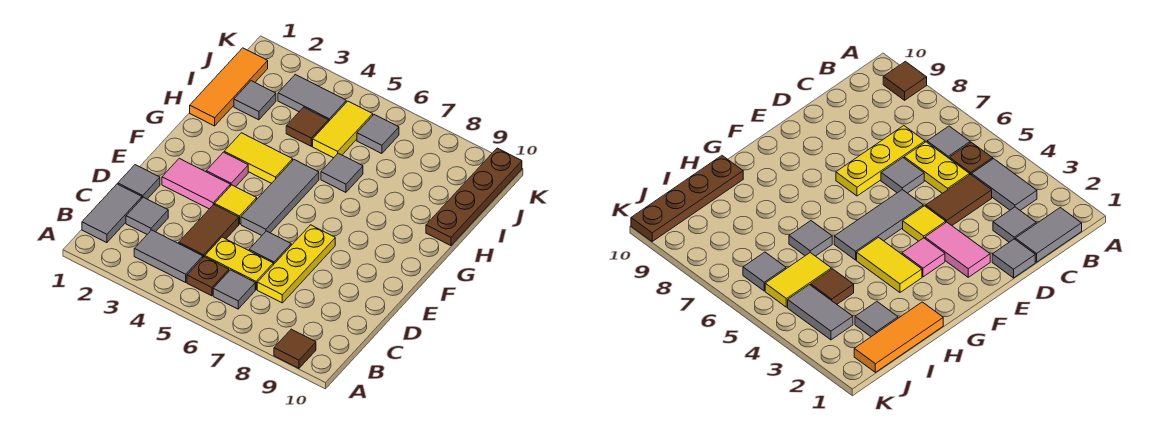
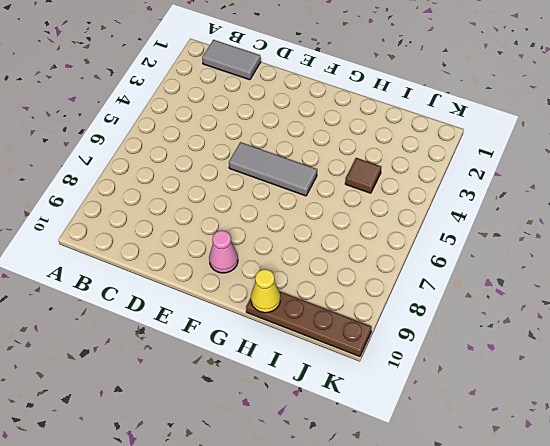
pink cone F9 level 1 -> none
yellow cone H10 level 2 -> none
none -> brown tile A9 level 1
none -> grey tile B3:B4 level 1
none -> brown plate B5 level 1

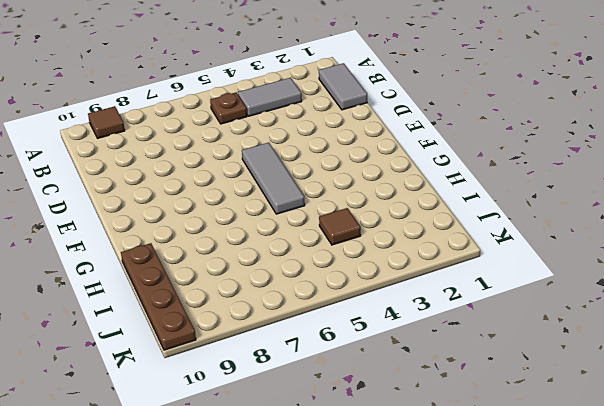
none -> grey tile B6 level 1
none -> grey tile C2 level 1
none -> brown tile C4:D4 level 1

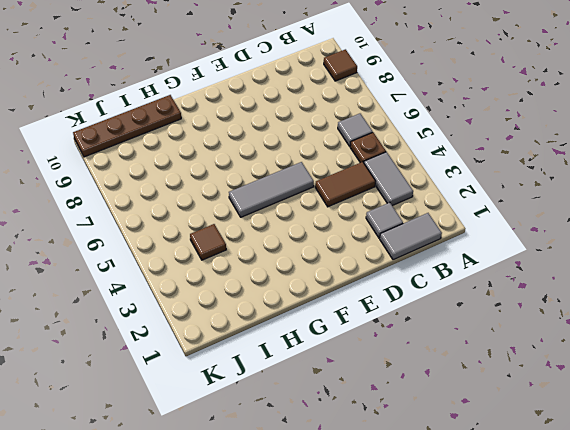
none -> yellow plate C5:C6 level 1
none -> yellow plate C7:E7 level 1
none -> grey tile D1 level 1

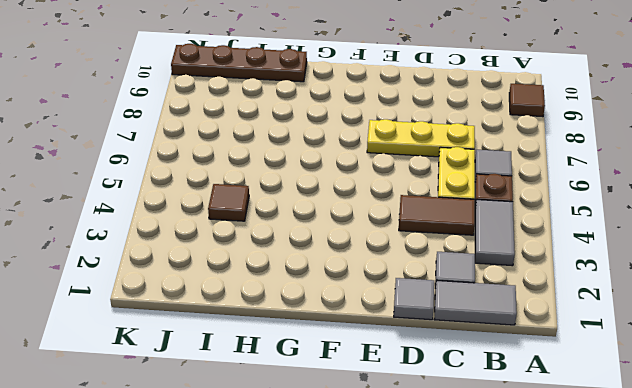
none -> grey tile D6 level 1
none -> pink tile E2:E3 level 1
none -> yellow tile E4 level 1

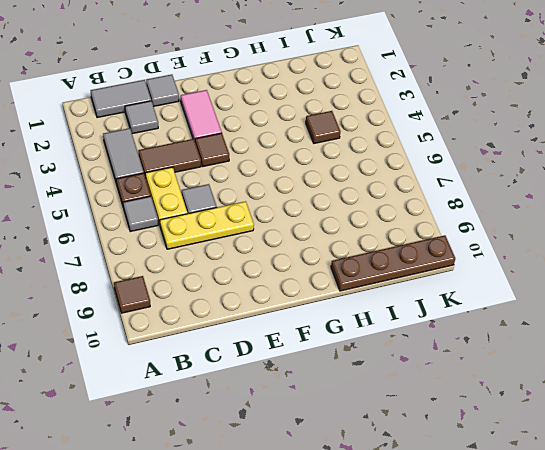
brown tile E4 level 1 -> yellow tile E4 level 1
none -> grey tile E5:G5 level 1
none -> pink tile F3 level 1
none -> yellow tile G3:G4 level 1

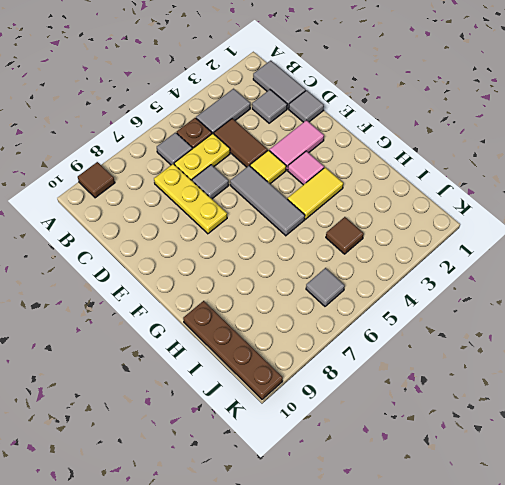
none -> orange tile H1:J1 level 1
none -> grey tile H6 level 1
none -> grey tile I2 level 1

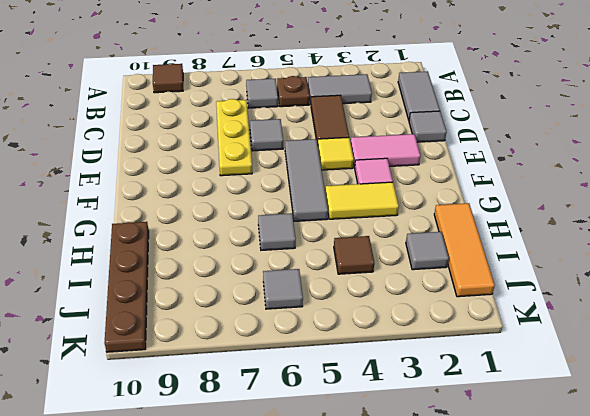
none -> grey tile C2 level 1
none -> yellow plate C5:C6 level 1
none -> yellow tile I5:J5 level 1

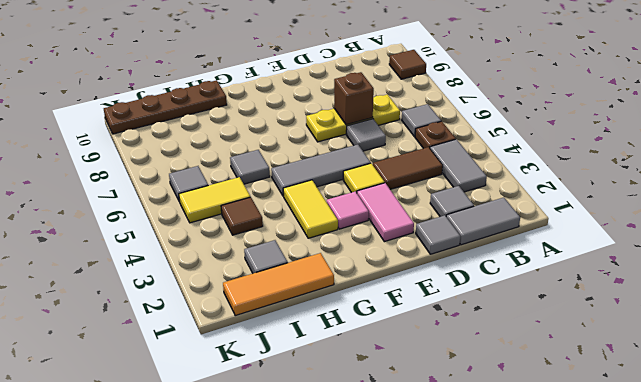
brown brick D7 level 2 -> none
none -> yellow plate C5:C6 level 1
none -> grey tile J3:J4 level 1

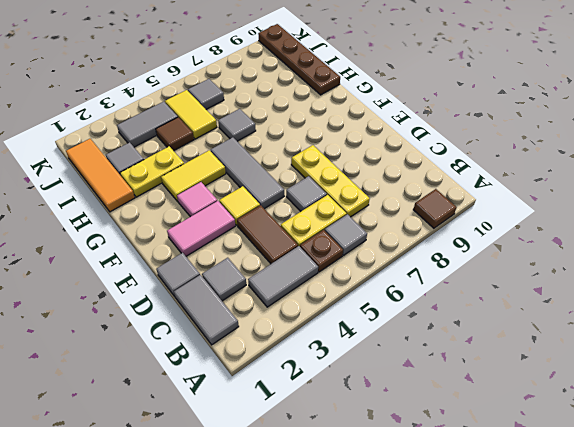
yellow plate H2:H3 level 1 -> none

